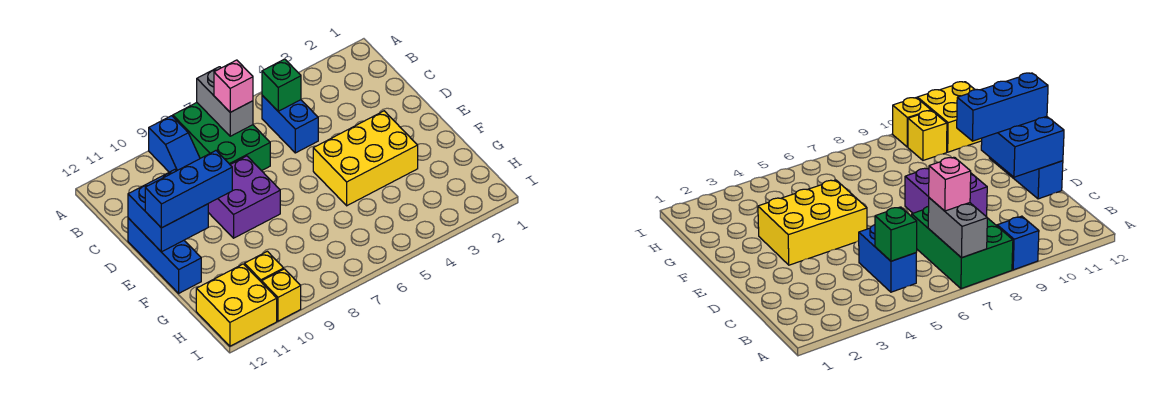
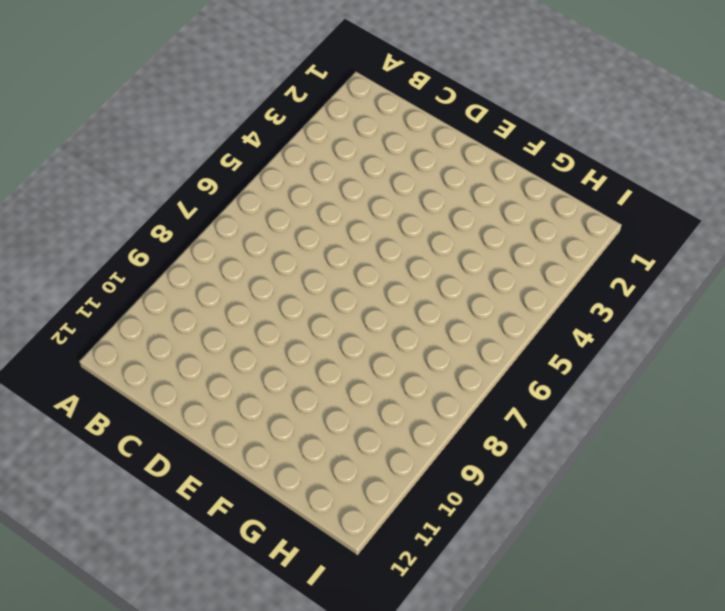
none -> green brick A7:C8 level 1
none -> blue slope A9:B9 level 1 top A
none -> blue brick B5:C5 level 1

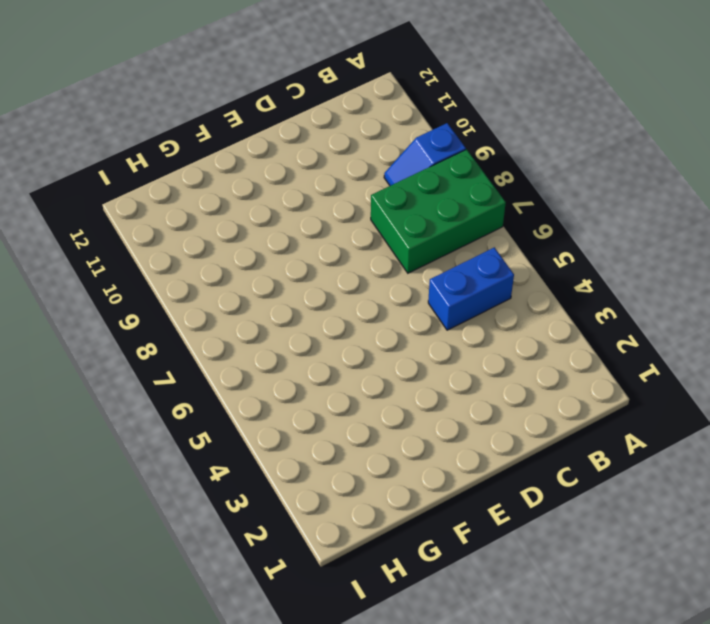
none -> purple brick D8:E9 level 1
none -> blue brick D12:F12 level 1
none -> yellow brick E3:F5 level 1

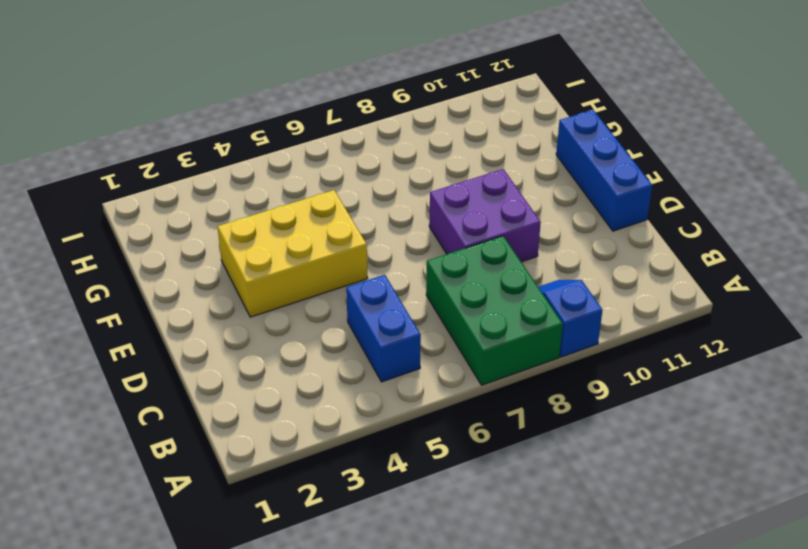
none -> yellow brick H10 level 1
none -> yellow brick H11:I12 level 1
none -> yellow brick I10 level 1

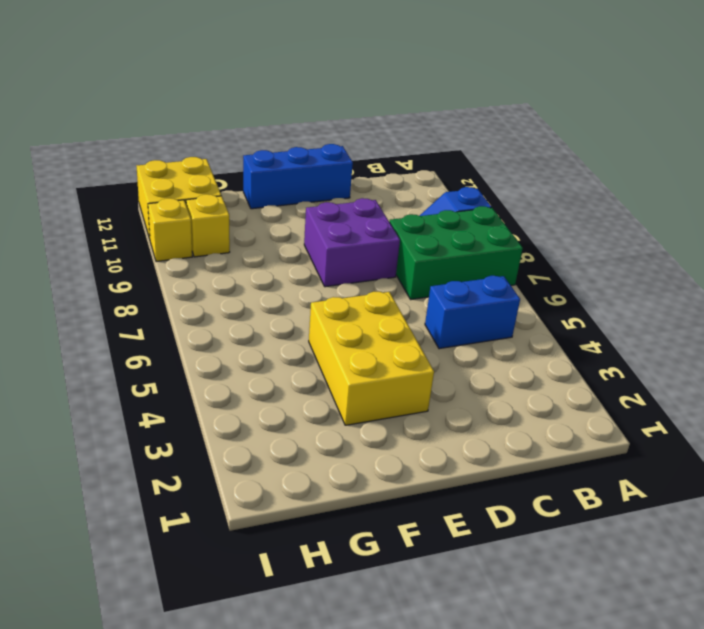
none -> grey brick A7:B7 level 2
none -> green brick B5 level 2
none -> blue brick D11:E12 level 2

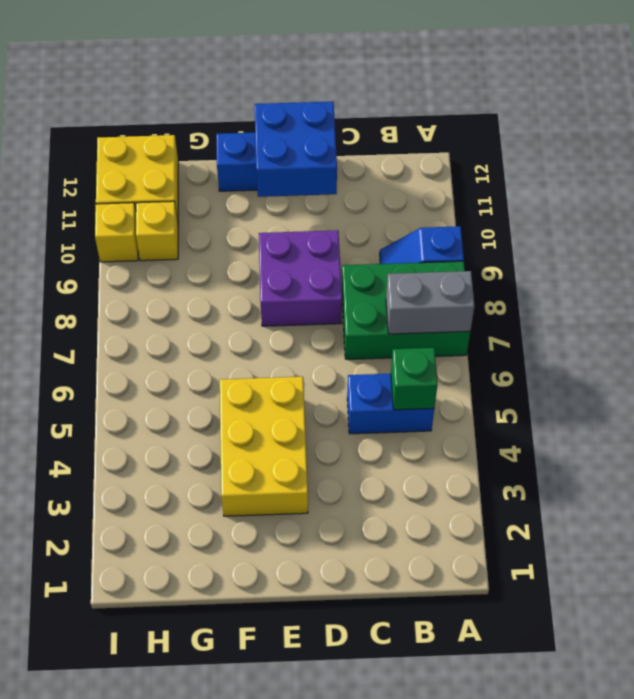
none -> pink brick B7 level 3
none -> blue brick E10:E12 level 3

